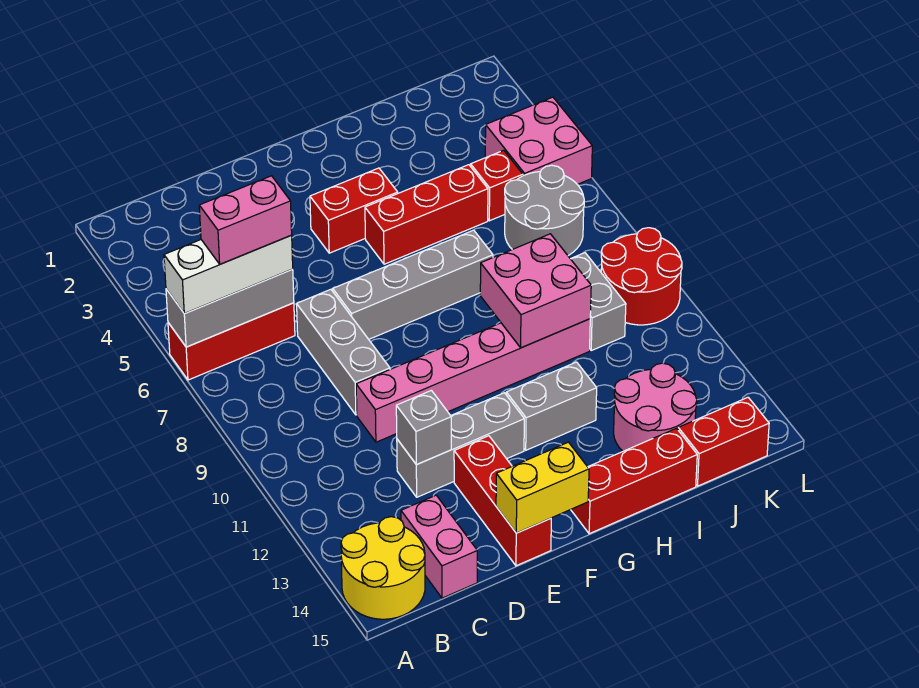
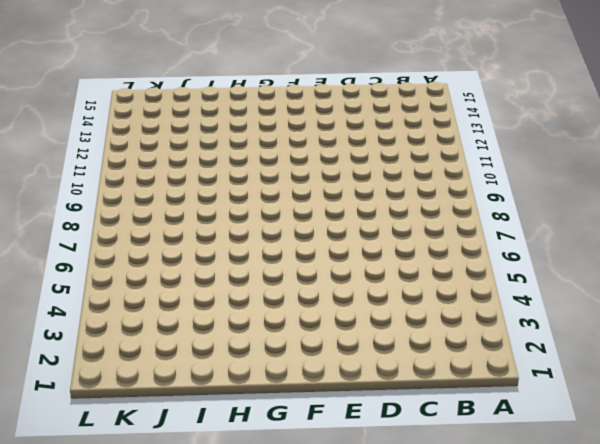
none -> red brick A6:C6 level 1
none -> yellow round brick A14:B15 level 1
none -> pink brick C14:C15 level 1

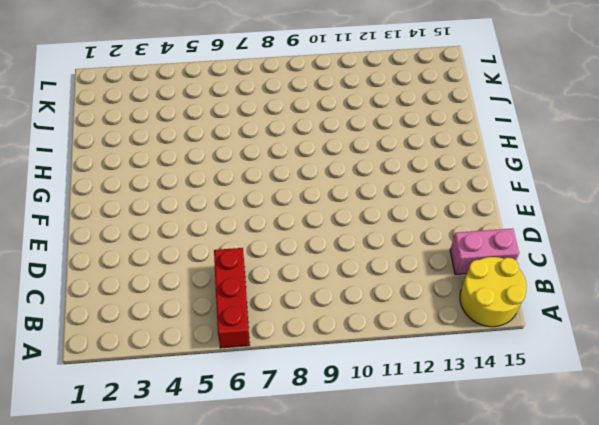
none -> grey brick D7:D9 level 1
none -> pink brick D10:I10 level 1
none -> grey brick D12:F12 level 1

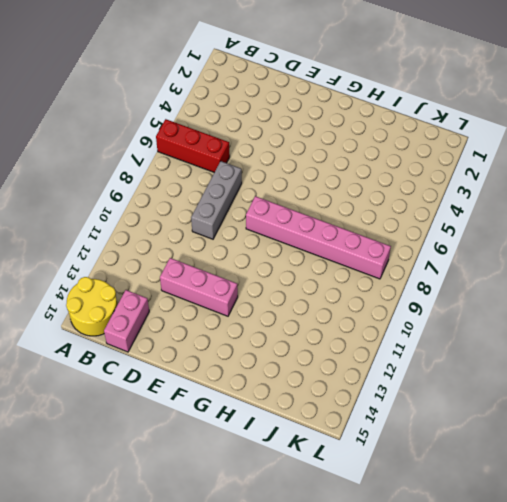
pink brick D12:F12 level 1 -> grey brick D12:F12 level 1
pink brick F8:K8 level 1 -> pink brick D10:I10 level 1
none -> grey brick E7:H7 level 1
none -> red brick E13:E15 level 1
none -> red brick F4:G4 level 1

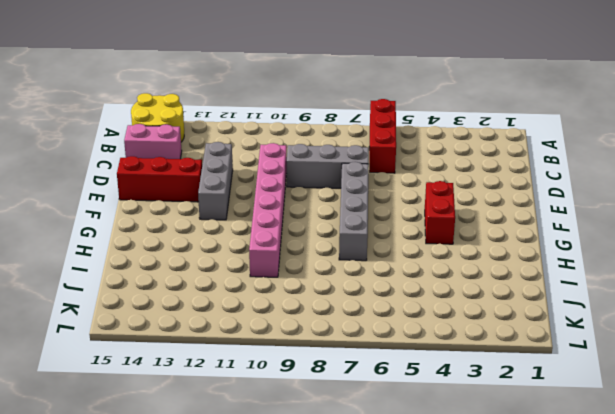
none -> red brick G5:I5 level 1
none -> grey brick G12:H12 level 1
none -> red brick G15:I15 level 1

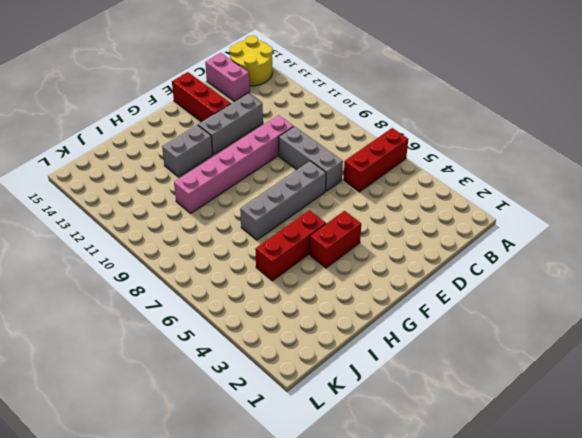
none -> red brick G15:I15 level 1
none -> pink round brick I13:J14 level 1
none -> red brick J5 level 1

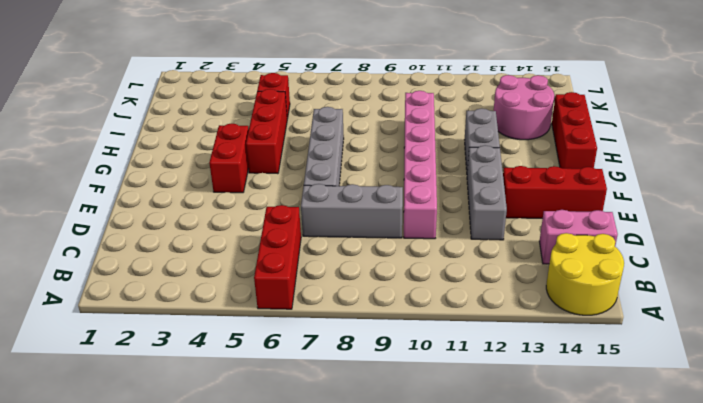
none -> grey round brick J6:K7 level 1
none -> grey brick J9:J10 level 1
none -> red brick J15:K15 level 1

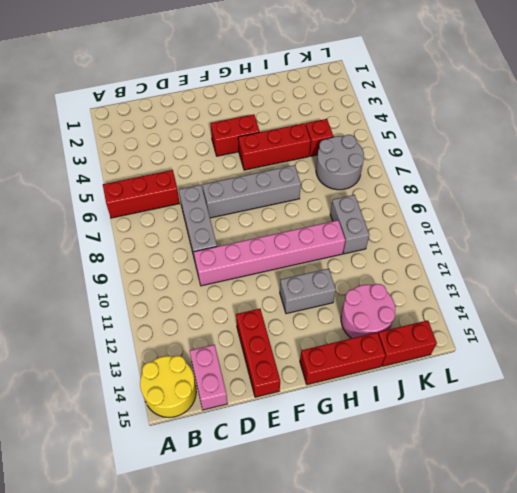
none -> grey brick D12:F12 level 1
none -> pink brick K4:L5 level 1
none -> red round brick K9:L10 level 1

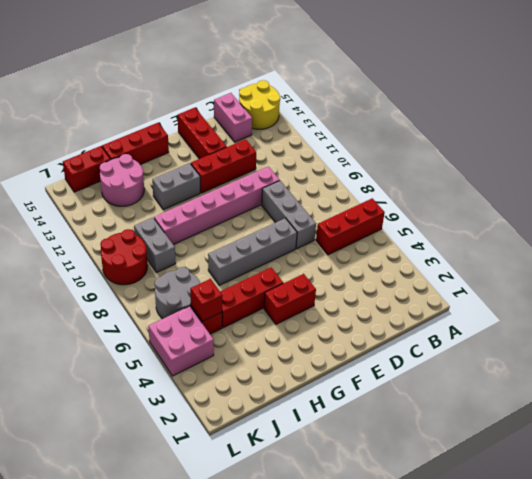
red brick D12:F12 level 1 -> grey brick D12:F12 level 1
red brick J5 level 2 -> none
none -> grey brick A6:C6 level 2
none -> grey brick D12 level 2
none -> yellow brick E15:F15 level 2

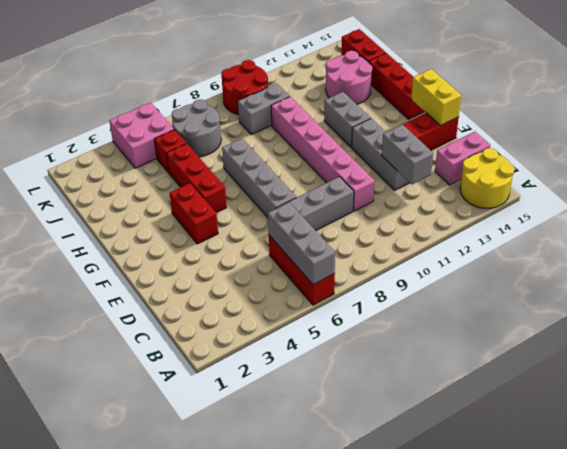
grey brick C12:D12 level 2 -> grey brick D12 level 2
none -> pink brick H9:I10 level 2
none -> white brick A6:C6 level 3
none -> pink brick B6:C6 level 4

